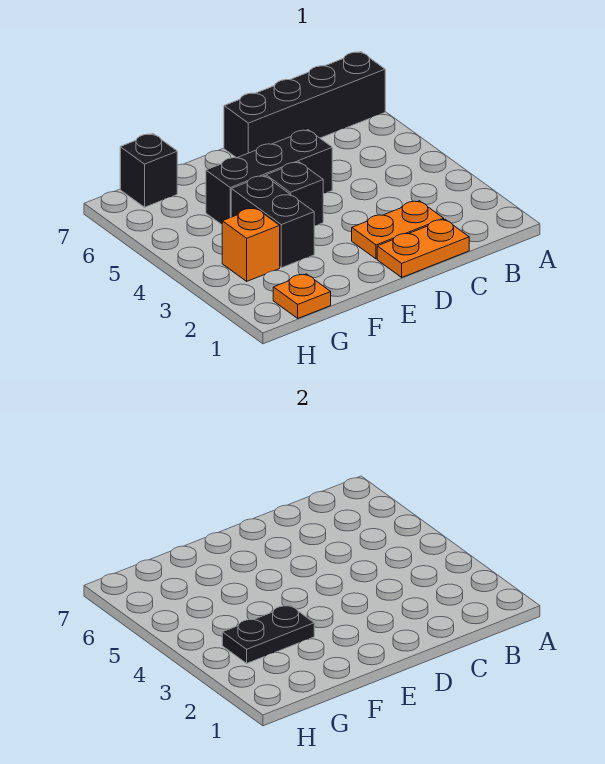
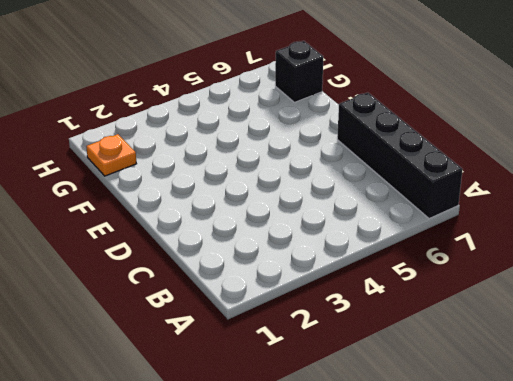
none -> orange plate C1:D1 level 1
none -> orange plate C2:D2 level 1

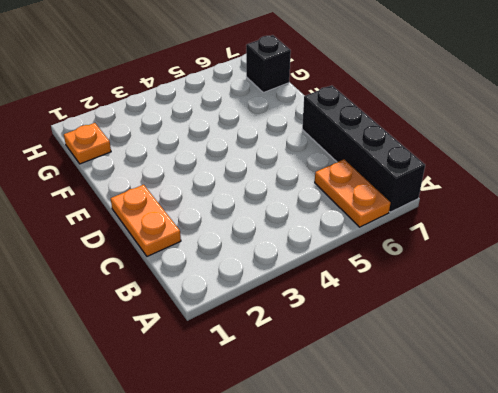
orange plate A6:B6 level 1 -> orange plate C2:D2 level 1
none -> black brick D5:F5 level 1
none -> black brick E4 level 1

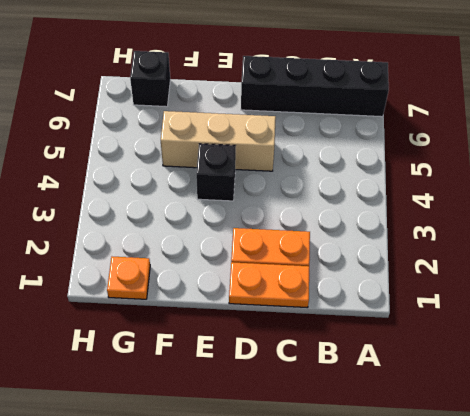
tan brick D5:F5 level 1 -> black brick D5:F5 level 1
none -> black brick F3:F4 level 1
none -> orange brick G3 level 1

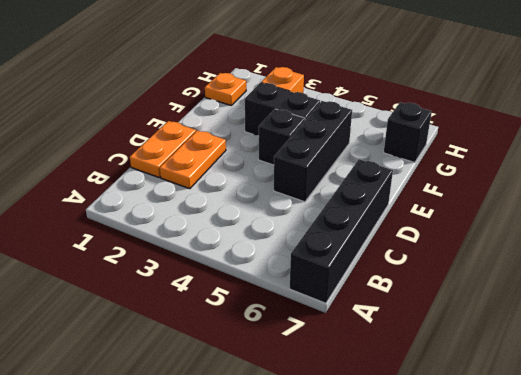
none -> black plate F3:G3 level 2

